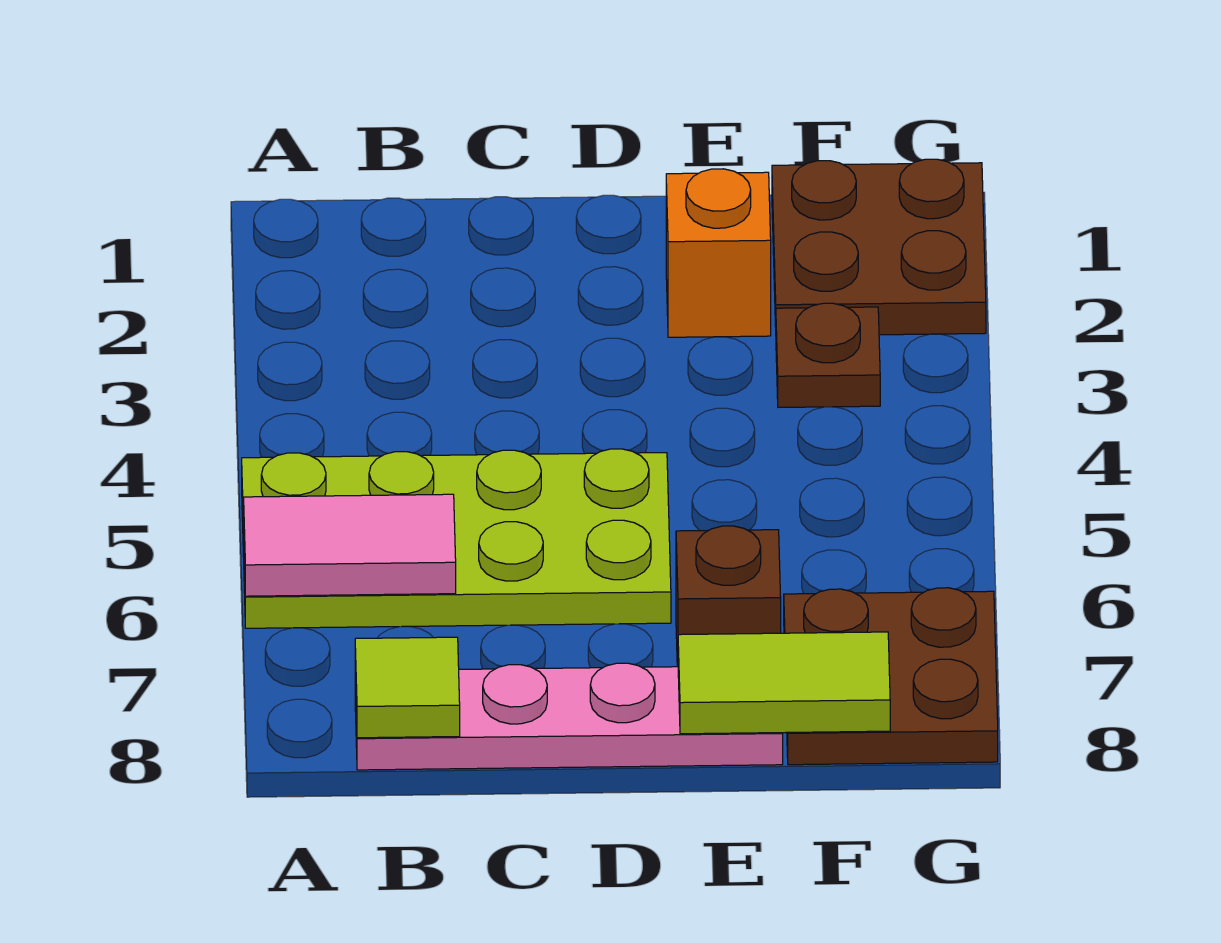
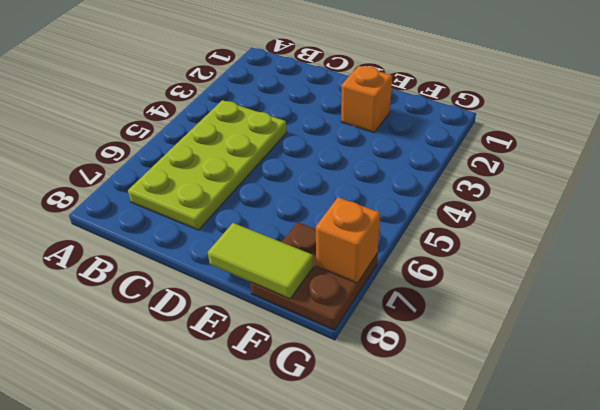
lime plate B4:C7 level 1 -> lime plate A5:D6 level 1
orange brick G7 level 2 -> none
none -> pink plate B8:E8 level 1
none -> brown brick E7 level 1

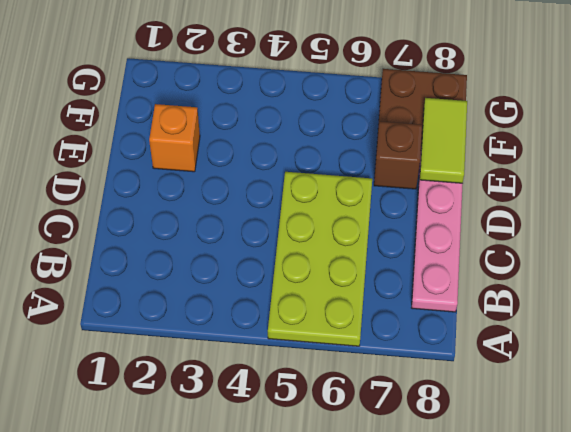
none -> brown plate F1:G2 level 1
none -> brown plate F3 level 1

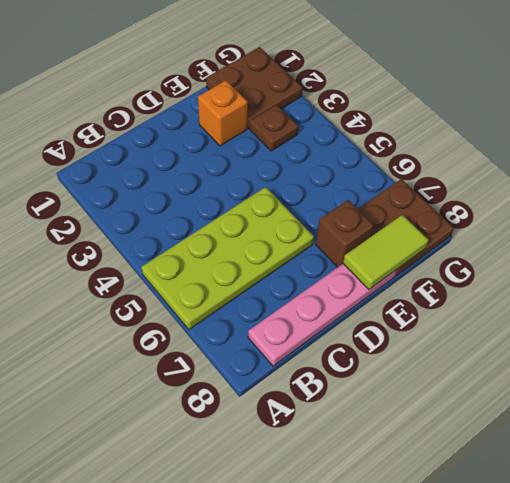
none -> pink tile A6:B6 level 2
none -> lime tile B8 level 2

